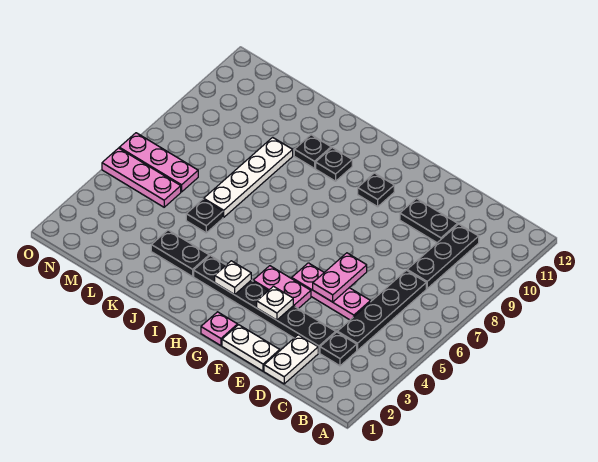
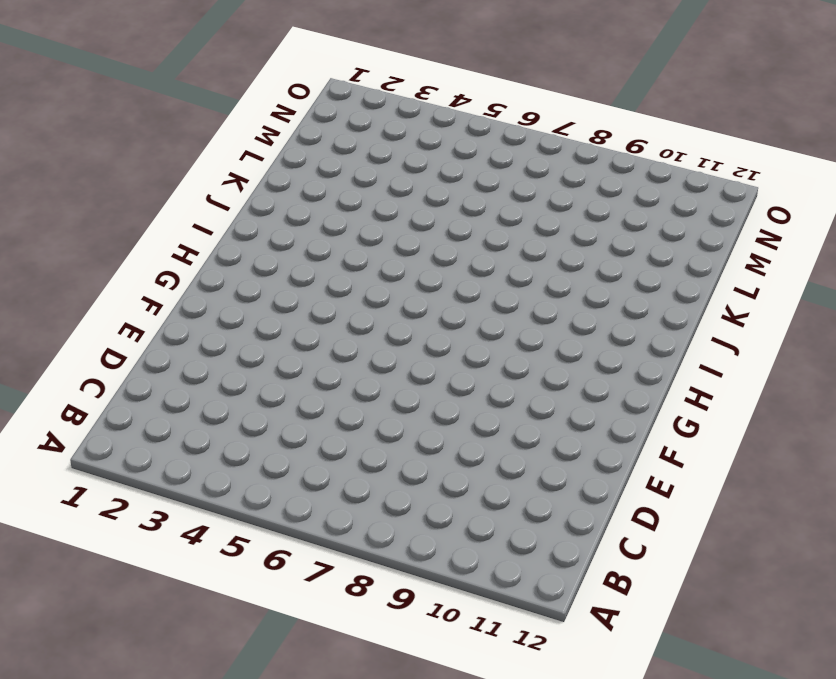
none -> black plate C3 level 1
none -> black plate C4:C7 level 1
none -> black plate C8:C10 level 1

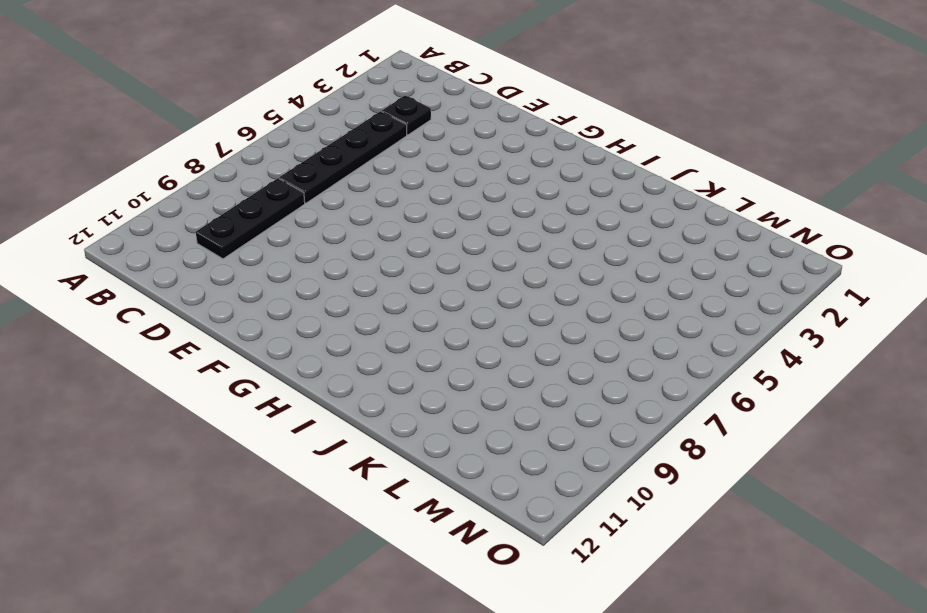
none -> white plate D1:D2 level 1
none -> black plate D3:I3 level 1
none -> pink plate D5:F5 level 1

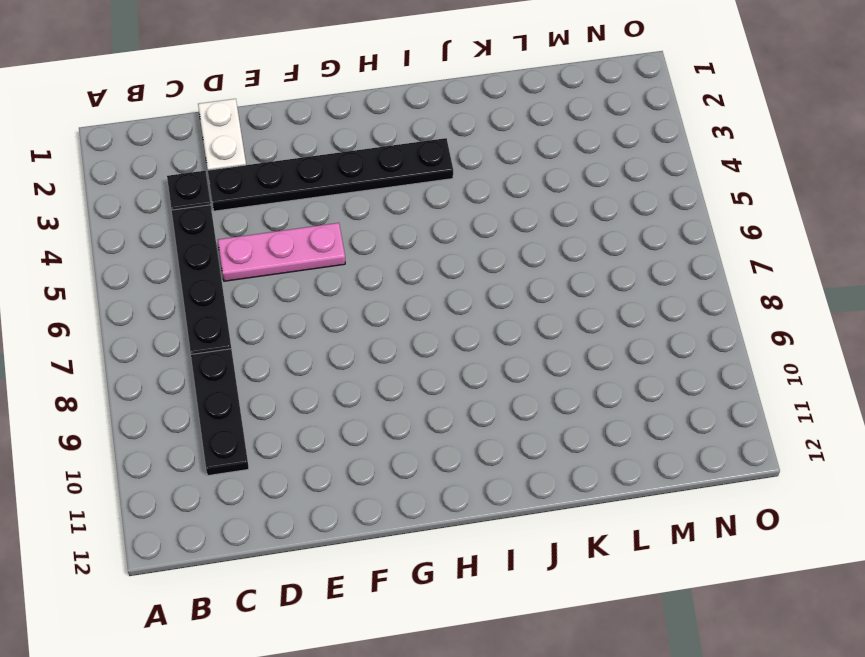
none -> black plate D10:E10 level 1
none -> white plate E1:F1 level 1
none -> pink plate F4:G4 level 1

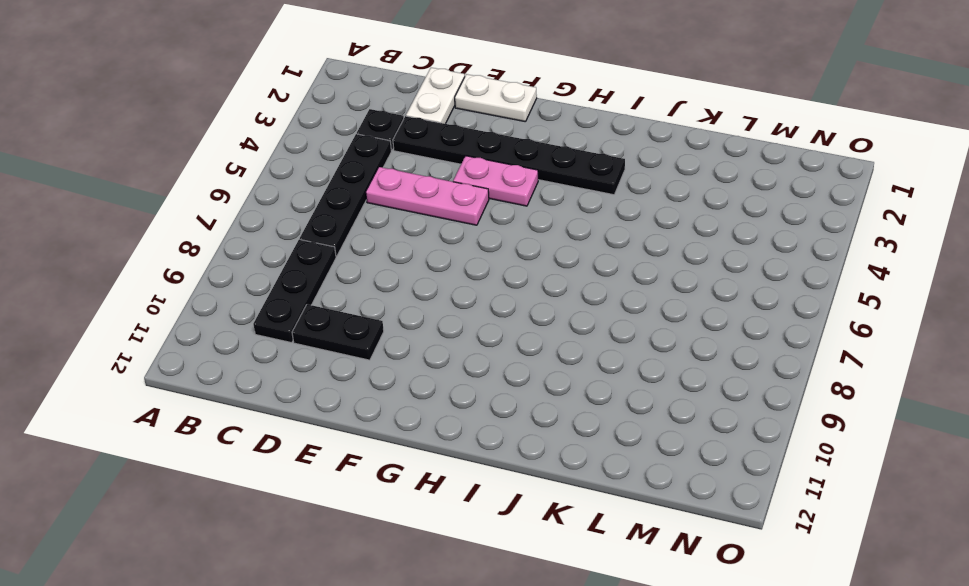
none -> pink plate G1 level 1
none -> black plate G10 level 1
none -> black plate I10 level 1

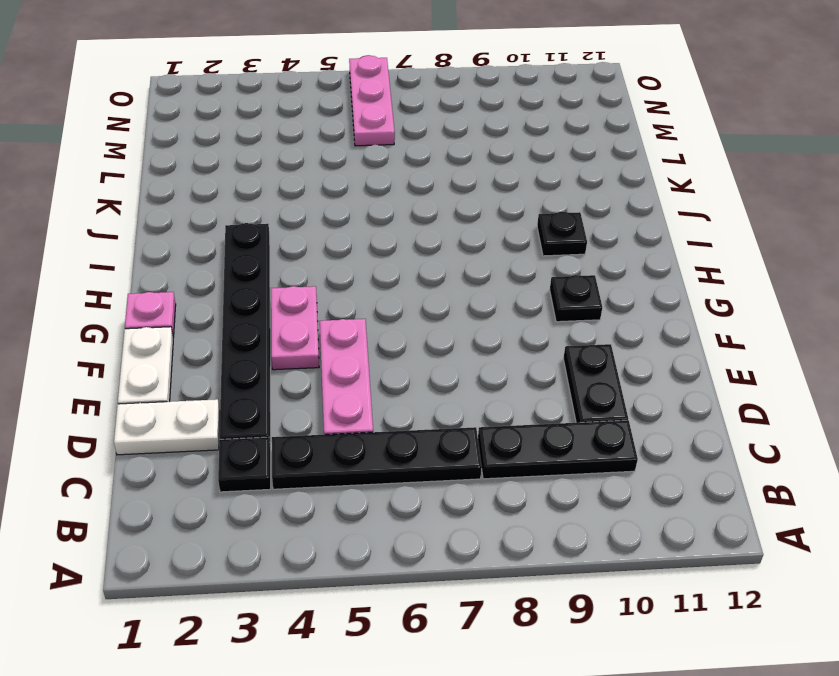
none -> black plate J3:K3 level 1
none -> black plate J10 level 1
none -> black plate K5 level 1

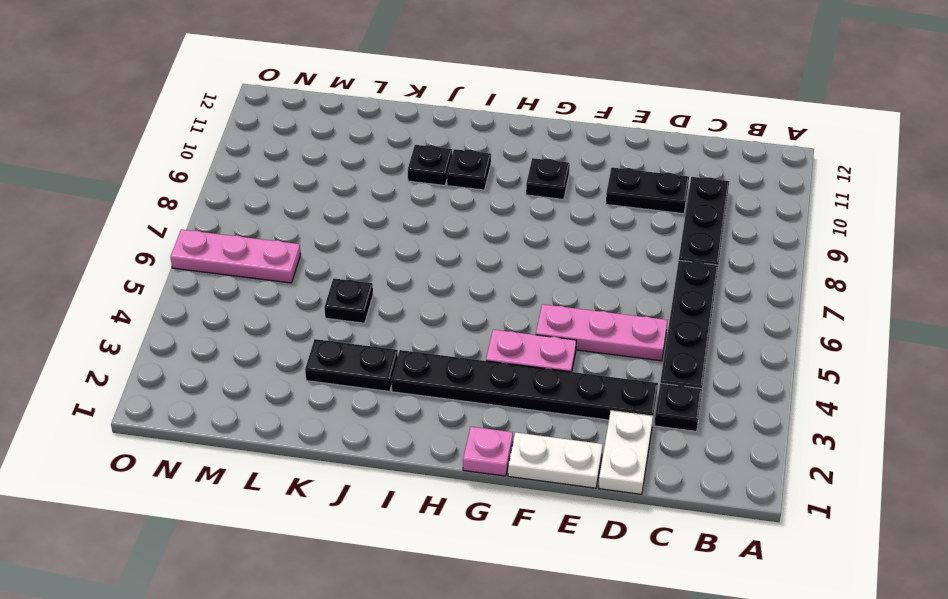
none -> white plate K6:K9 level 1
none -> pink plate M5:O5 level 1
none -> pink plate E5:E6 level 2

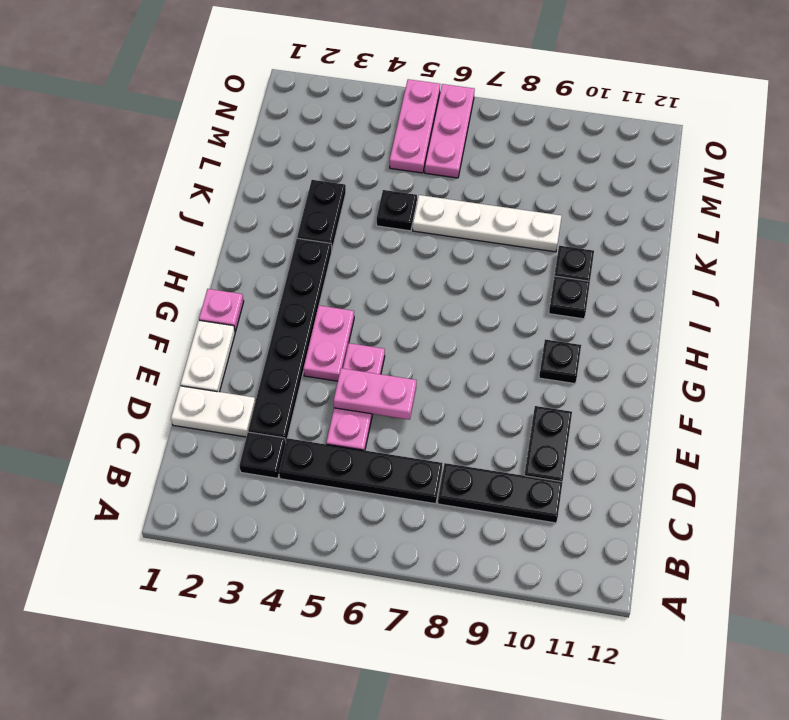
none -> white plate F3 level 2
none -> white plate H3 level 2

